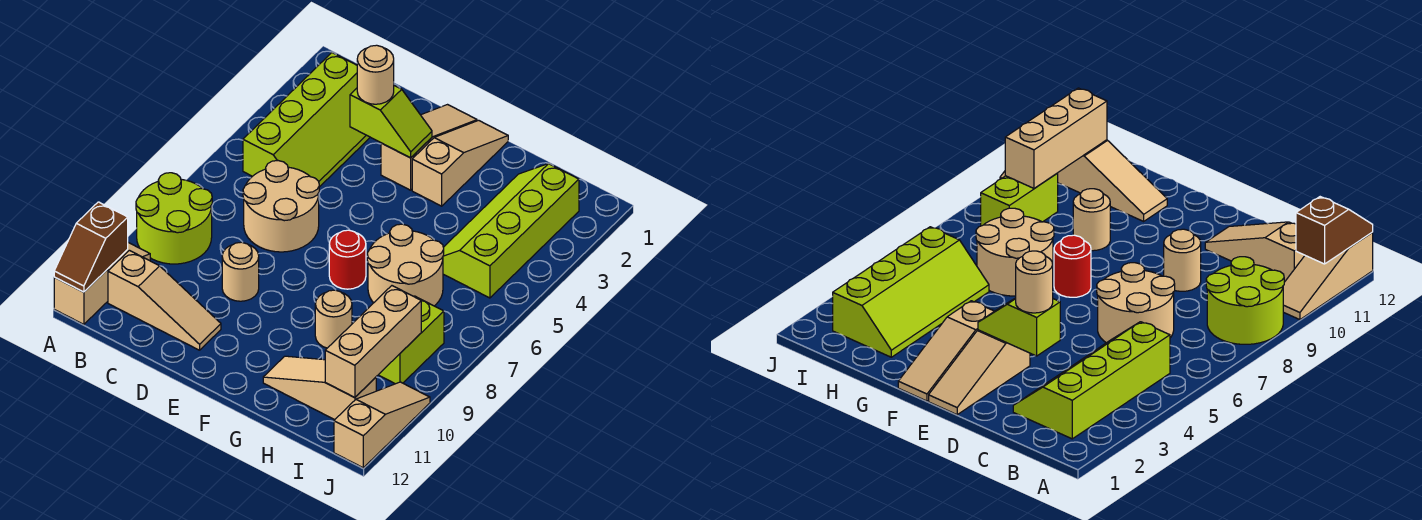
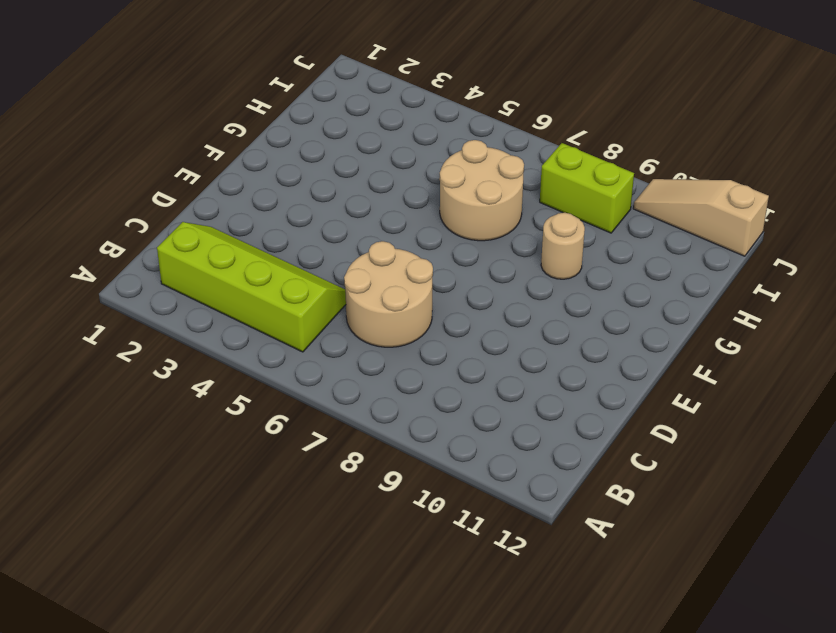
none -> lime round brick A8:B9 level 1
none -> tan slope A10:A12 level 1 top 12
none -> tan slope B11:D11 level 1 top B

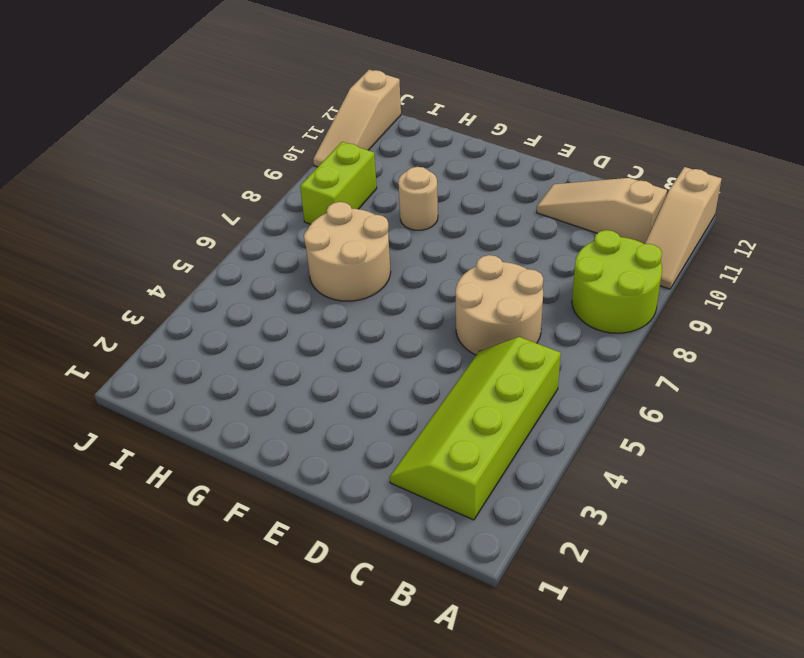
none -> tan round brick D9 level 1
none -> tan slope E1:E3 level 1 top 3
none -> tan slope F1:F3 level 1 top 3

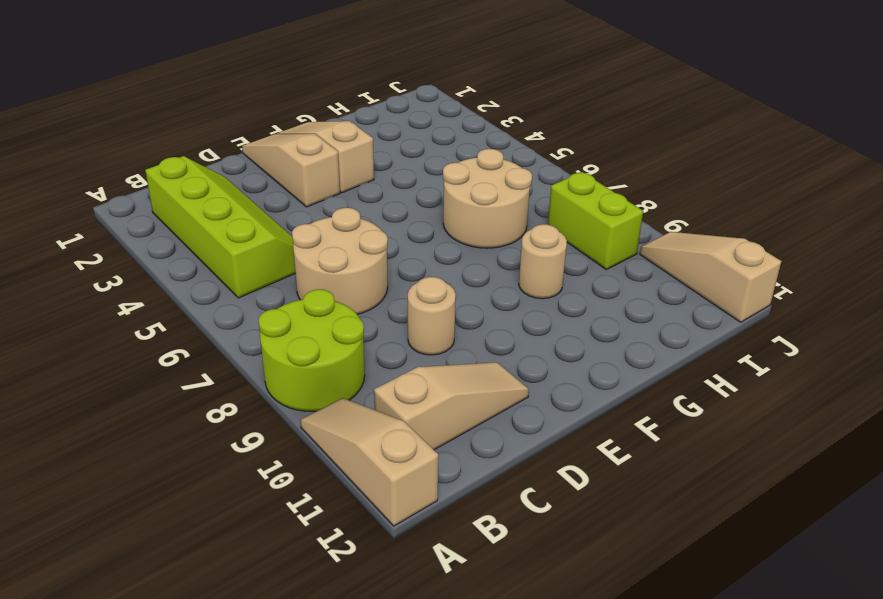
none -> red round brick F7 level 1
none -> tan slope G11:I11 level 1 top I
none -> lime slope H2:I5 level 1 top I

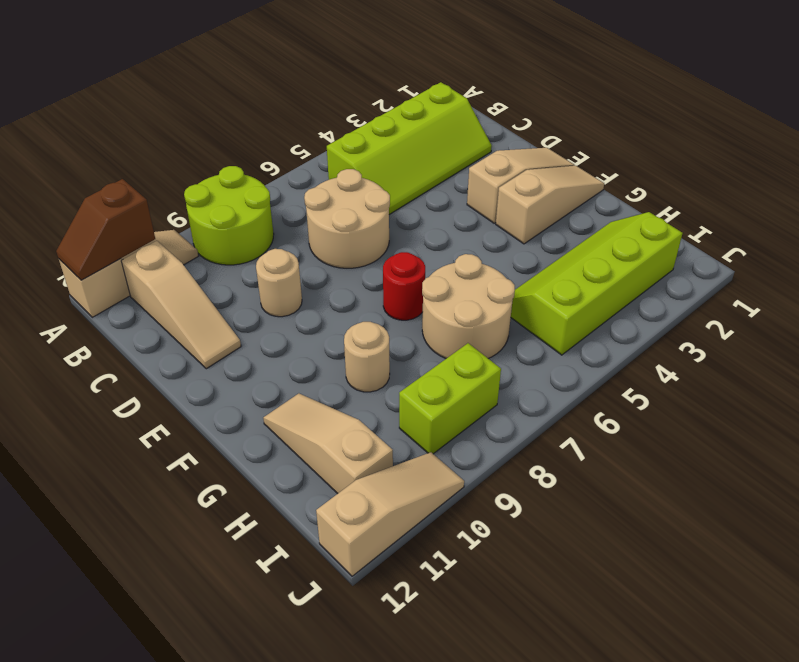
none -> lime slope D3:E3 level 2 top D
none -> tan brick I9:I11 level 2
none -> tan round brick D3 level 3

